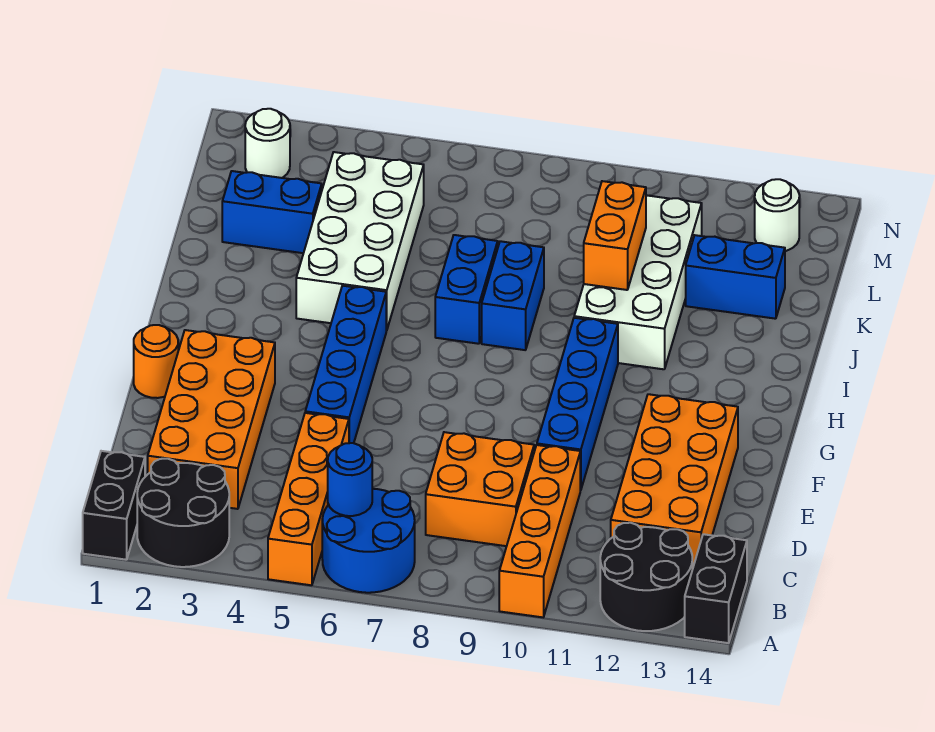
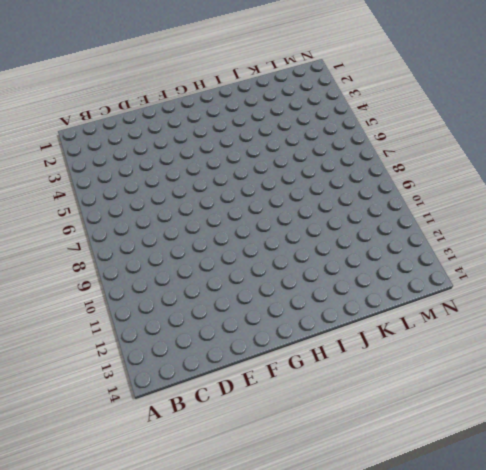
none -> black brick A1:B1 level 1
none -> black round brick A2:B3 level 1
none -> orange brick A5:D5 level 1

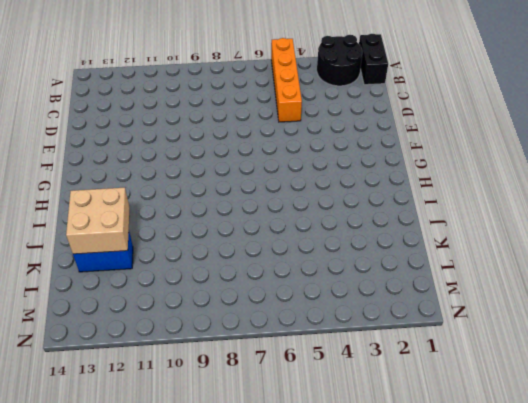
tan brick J12:K13 level 2 -> none
none -> blue round brick A6:B7 level 1
none -> orange brick A10:D10 level 1
none -> black round brick A12:B13 level 1

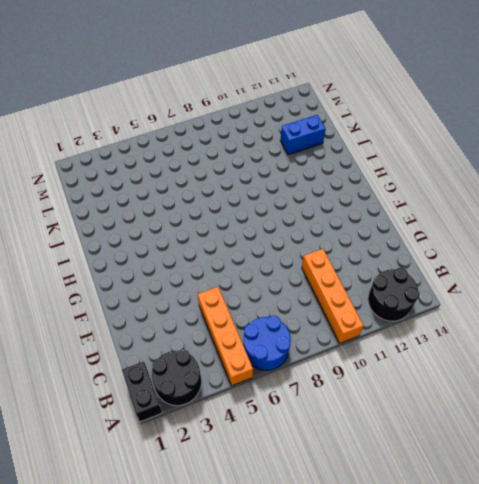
none -> black brick A14:B14 level 1
none -> orange brick C2:F3 level 1
none -> orange brick C8:D9 level 1

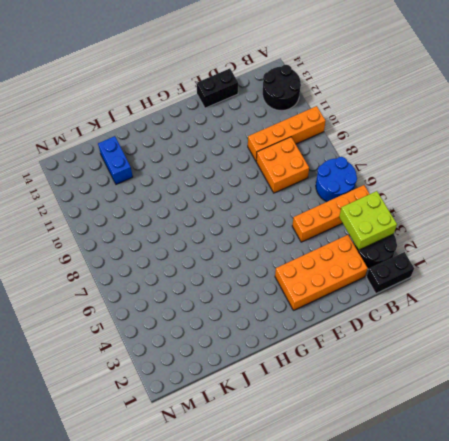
lime brick A3:B4 level 2 -> none
black brick D14:E14 level 1 -> black brick A14:B14 level 1
none -> orange brick C12:F13 level 1
none -> blue brick E5:H5 level 1
none -> blue brick E10:H10 level 1

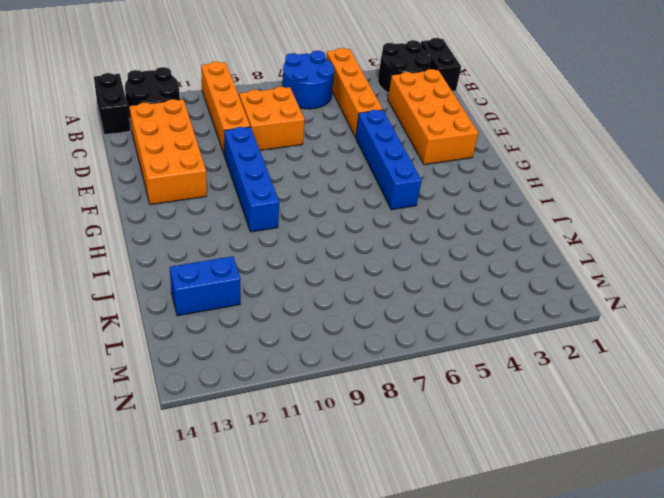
none -> orange round brick F1 level 1
none -> white brick I4:L5 level 1
none -> blue brick I7:J7 level 1

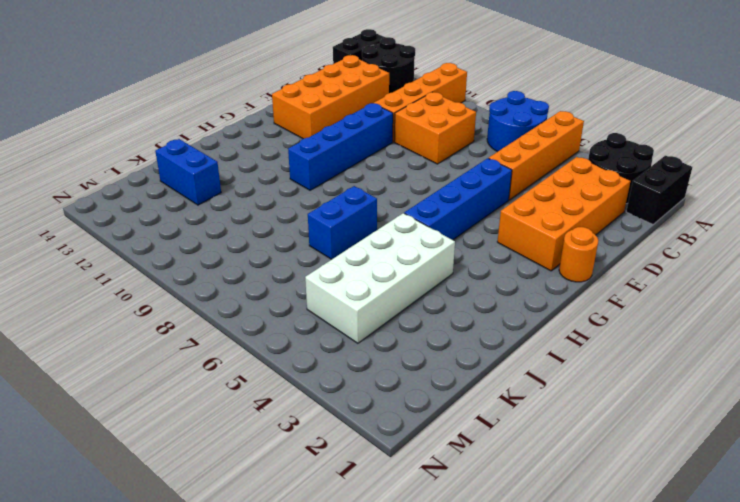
none -> blue brick I8:J8 level 1
none -> white brick I10:L11 level 1
none -> blue brick K2:K3 level 1

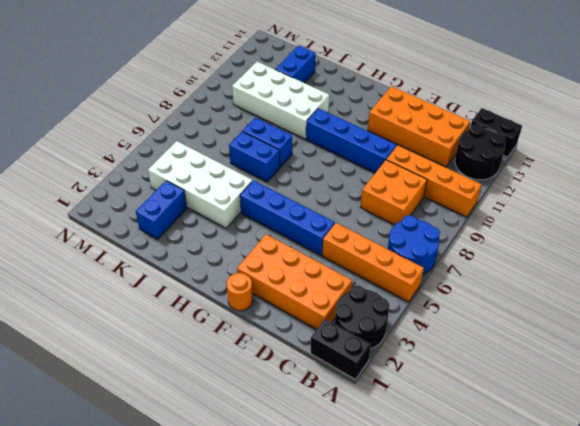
none -> white round brick M2 level 1
none -> white round brick M13 level 1
none -> blue round brick B6 level 2

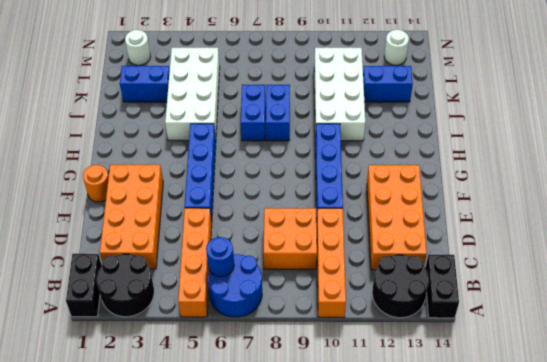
none -> orange brick J10:K10 level 2

